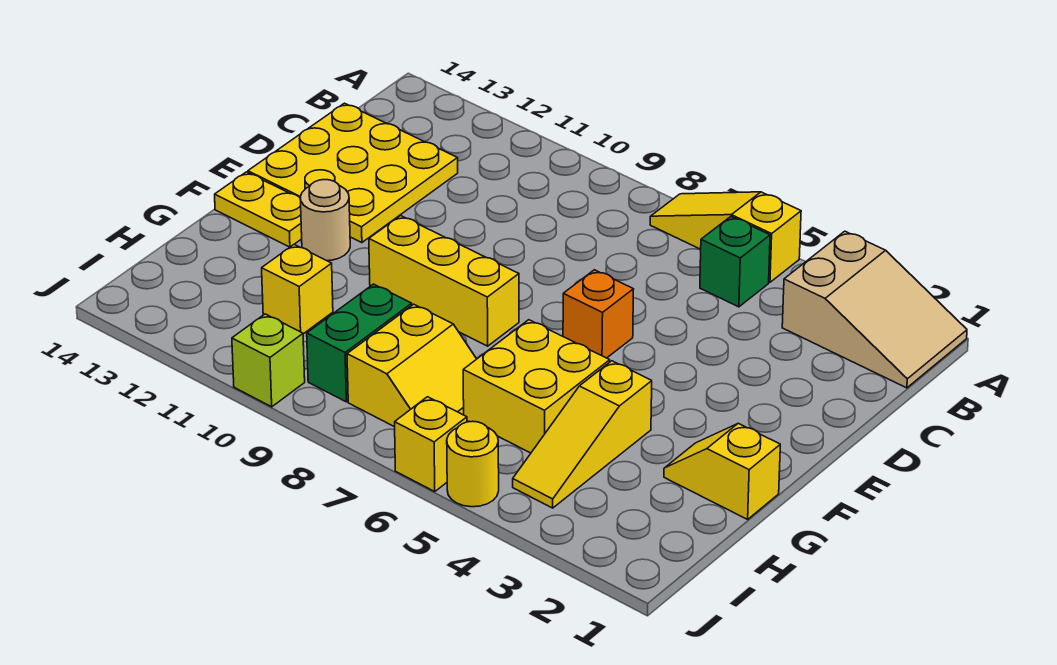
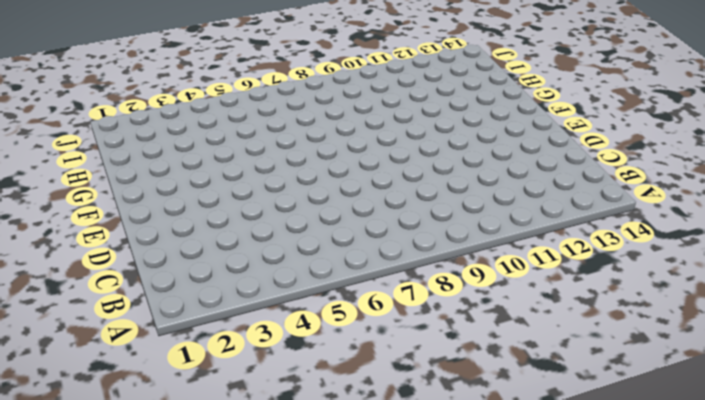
none -> tan slope A1:B3 level 1 top 3
none -> yellow slope A5:A7 level 1 top 5
none -> green brick B5 level 1

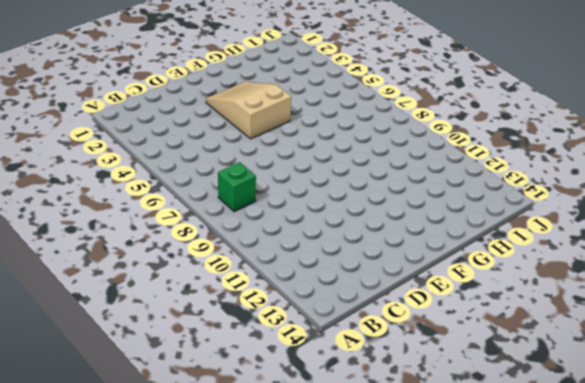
green brick B8 level 1 -> green brick B5 level 1
tan slope E3:F5 level 1 top 5 -> tan slope A1:B3 level 1 top 3
none -> yellow slope A5:A7 level 1 top 5
none -> yellow plate C12:E14 level 1
none -> orange brick E6 level 1

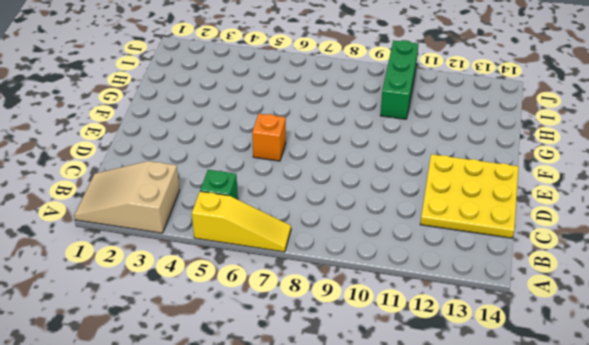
green brick H10:J10 level 1 -> lime brick J10 level 1
none -> yellow brick F8:F10 level 1
none -> tan round brick F12 level 1
none -> yellow plate F13:F14 level 1

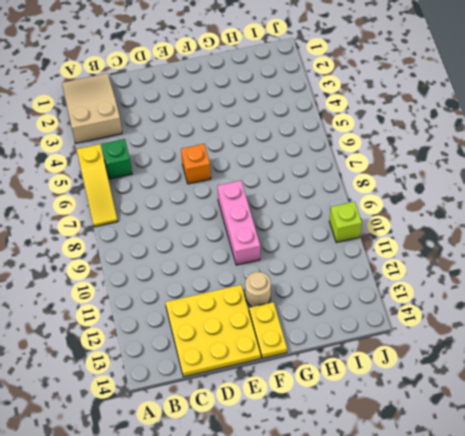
pink brick F8:F10 level 1 -> yellow brick F8:F10 level 1
none -> yellow slope G1:G2 level 1 top 1
none -> yellow slope G4:I4 level 1 top G
none -> yellow brick G5:H6 level 1

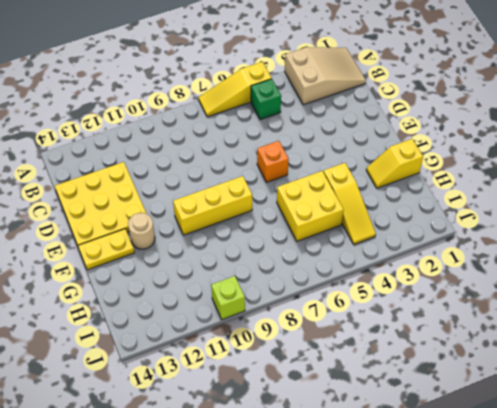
none -> yellow slope H7:I8 level 1 top 8
none -> green brick H9:I9 level 1
none -> yellow brick H11 level 1

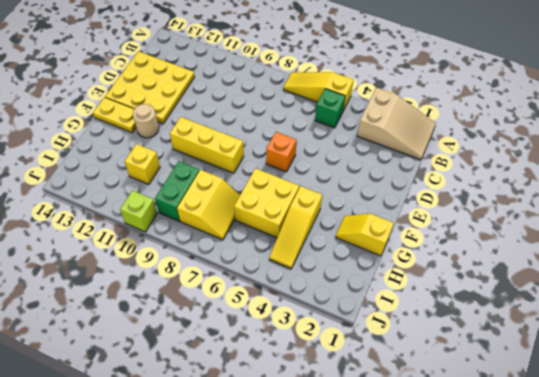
none -> yellow round brick J5 level 1
none -> yellow brick J6 level 1

